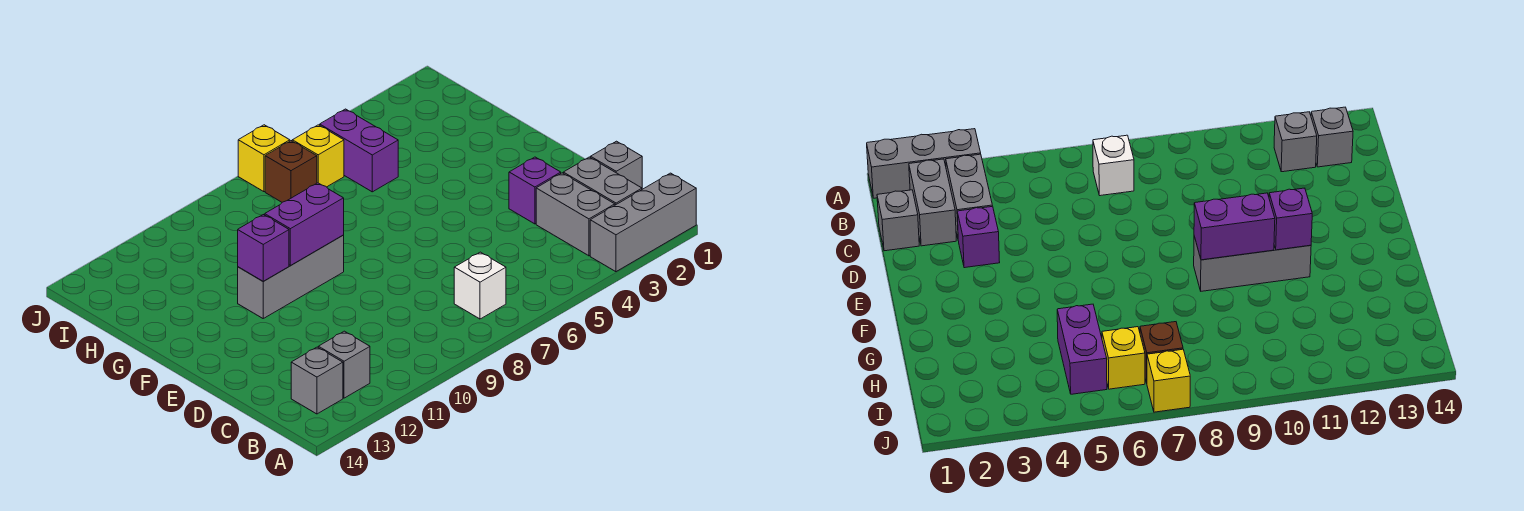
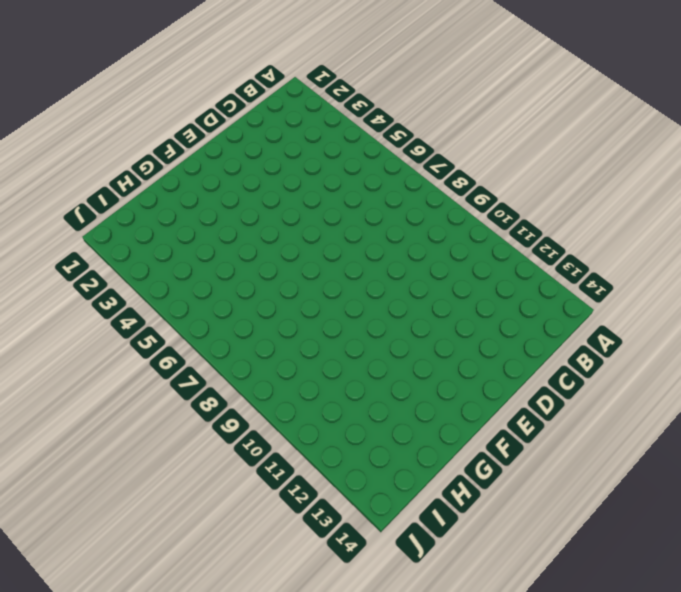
none -> grey brick A1:A3 level 1
none -> grey brick B2:C2 level 1
none -> grey brick B3:C3 level 1

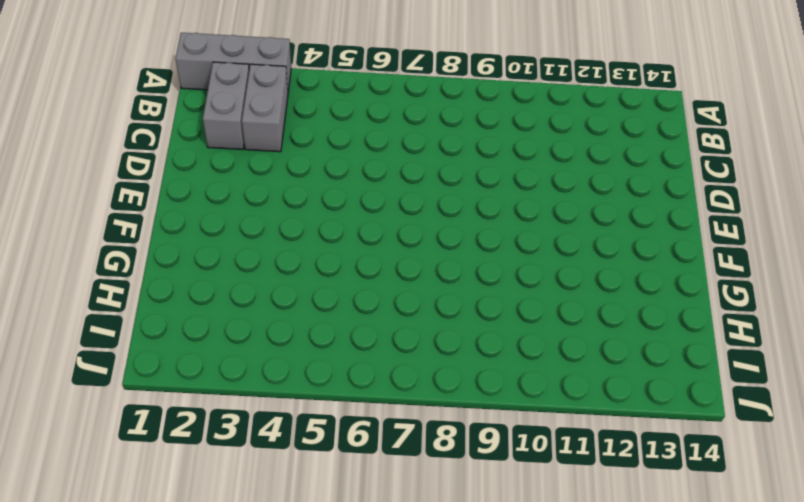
none -> white brick B7 level 1
none -> grey brick B12 level 1
none -> grey brick B13 level 1

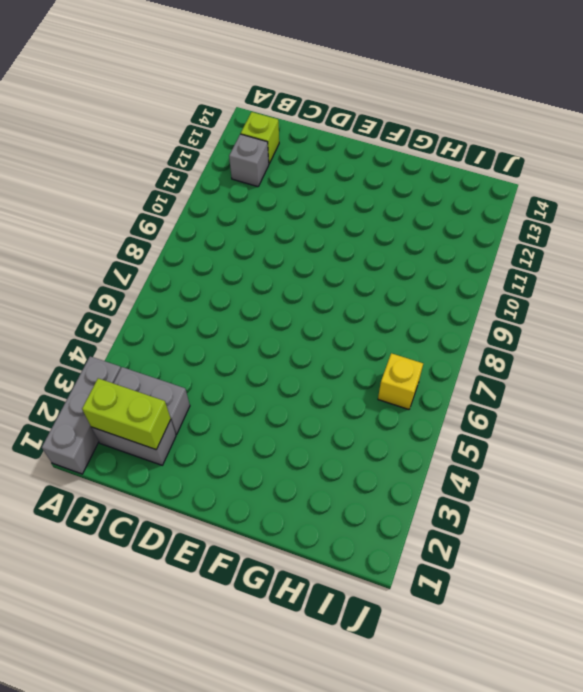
lime brick B2:C2 level 2 -> none
lime brick B13 level 1 -> grey brick B13 level 1
none -> white brick B7 level 1
none -> grey brick C1 level 1
none -> purple brick D3 level 1

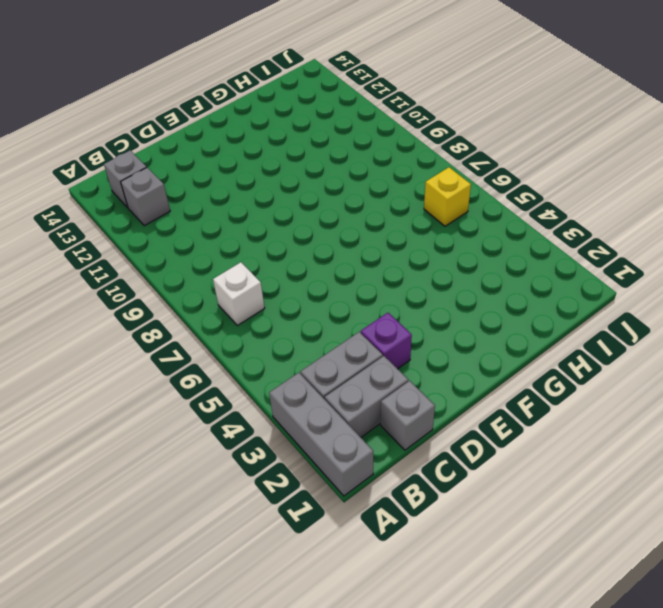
none -> grey brick F9:F11 level 1
none -> purple brick H5:I5 level 1
none -> brown brick I7 level 1

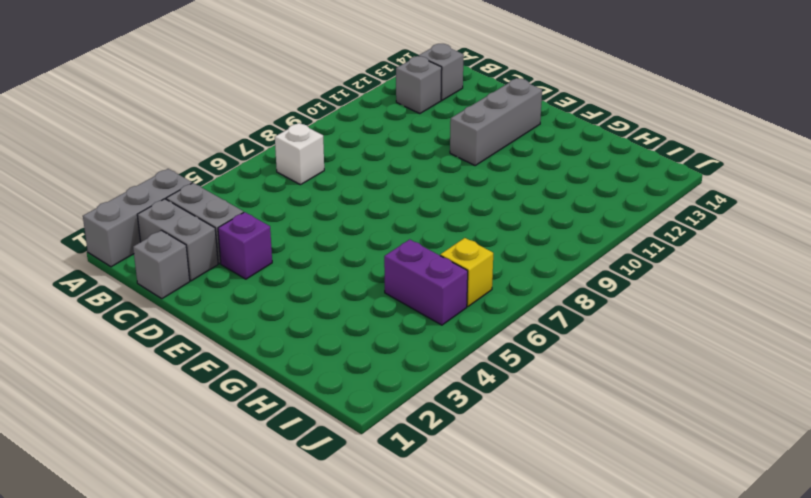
grey brick E11:E13 level 1 -> grey brick F9:F11 level 1
none -> brown brick I7 level 1
none -> yellow brick J7 level 1
none -> purple brick F9:F10 level 2

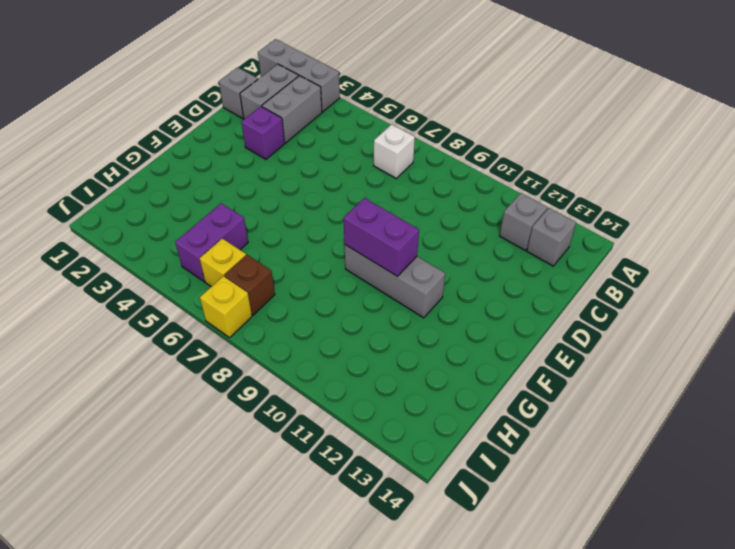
none -> purple brick F11 level 2

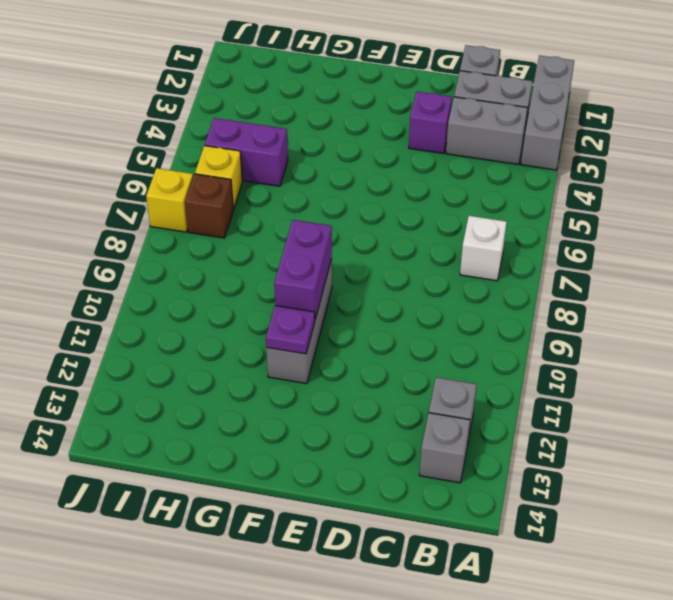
purple plate F11 level 2 -> purple brick F11 level 2

